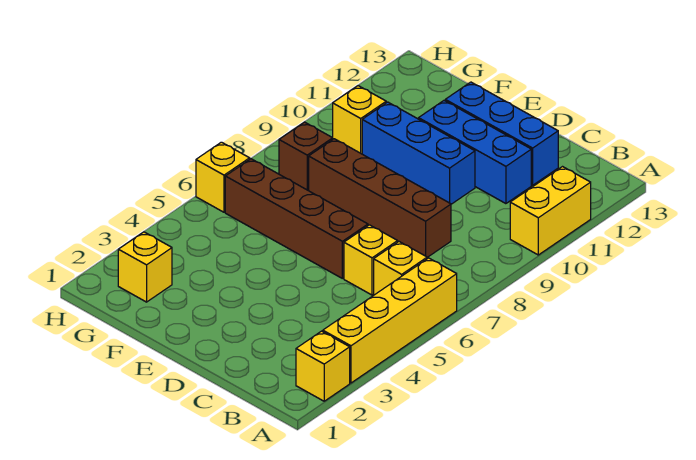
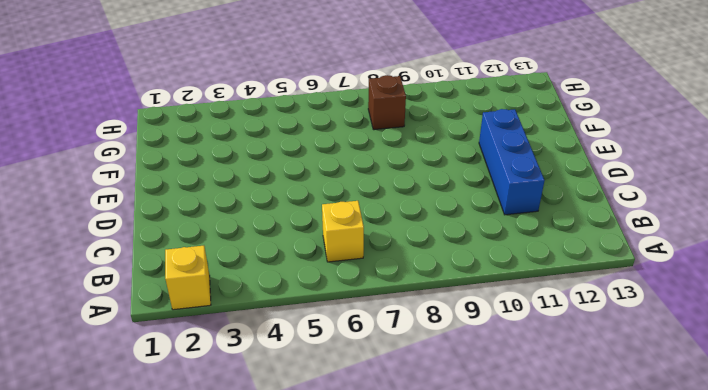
none -> yellow brick A3:A6 level 1
none -> yellow brick A10:A11 level 1
none -> yellow brick C6 level 1

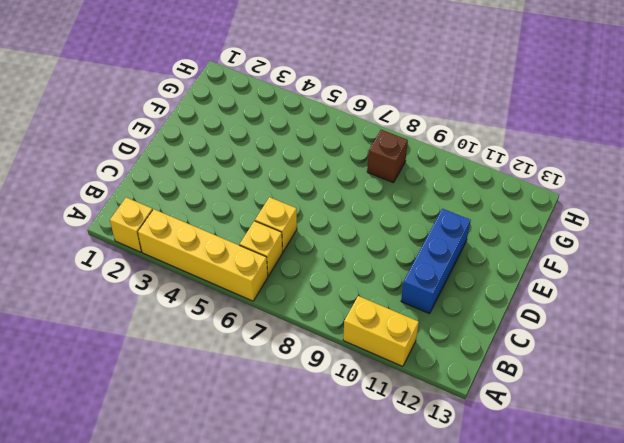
none -> brown brick C8:F8 level 1
none -> blue brick C12:E12 level 1
none -> brown brick D6:G6 level 1

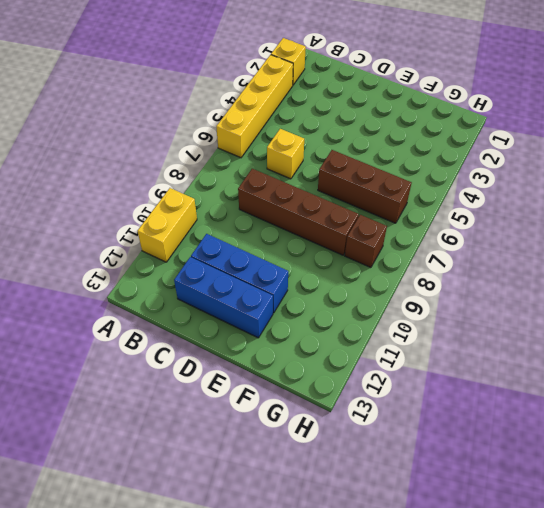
brown brick E6:G6 level 1 -> brown brick D6:G6 level 1
none -> yellow brick B6 level 1
none -> blue brick D10:F10 level 1
none -> yellow brick G2 level 1

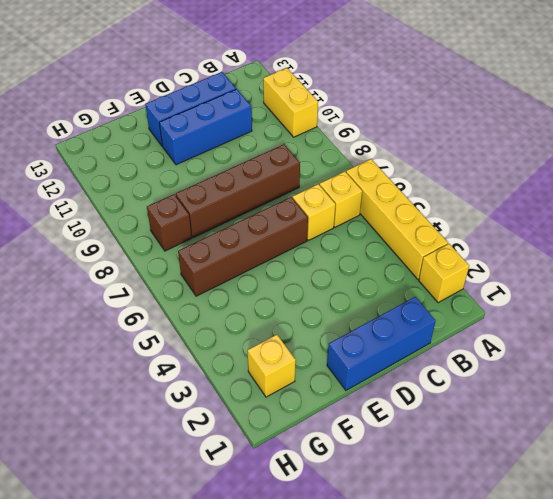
blue brick C1:E1 level 1 -> blue brick D10:F10 level 1
none -> yellow brick G10 level 1
none -> yellow brick H6 level 1

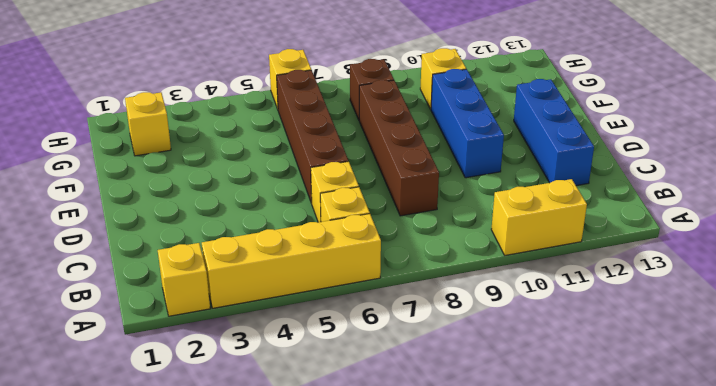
none -> blue brick C11:E11 level 1

